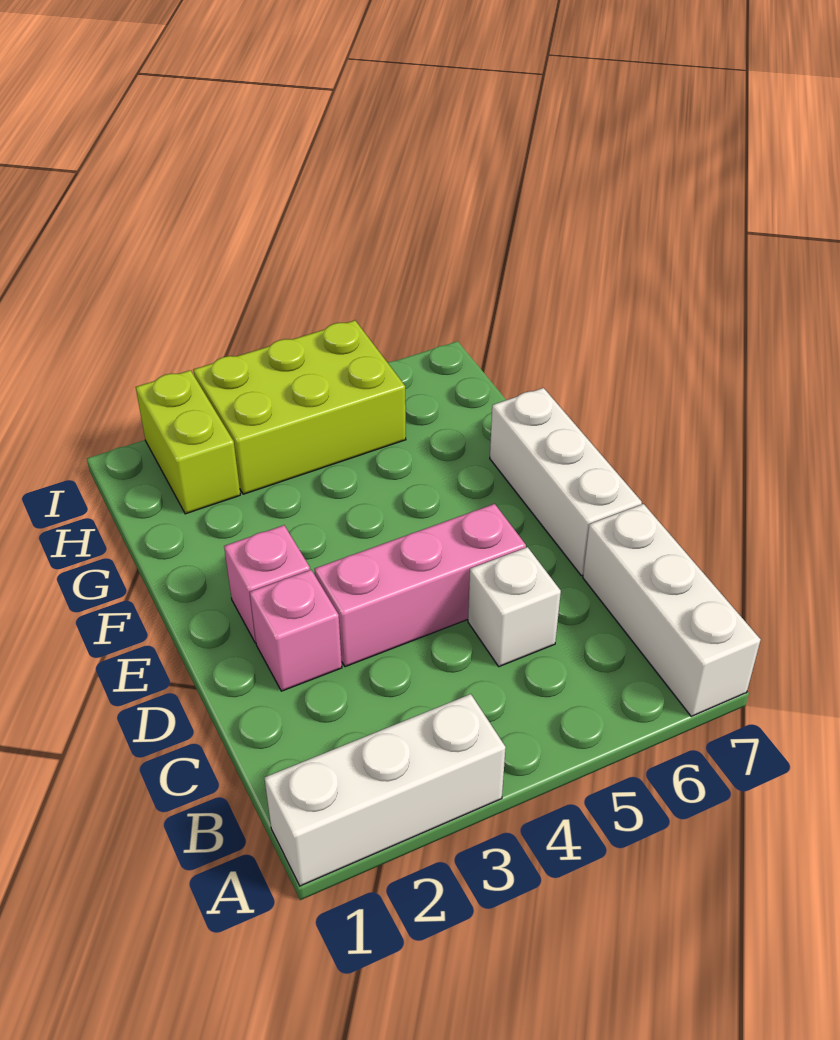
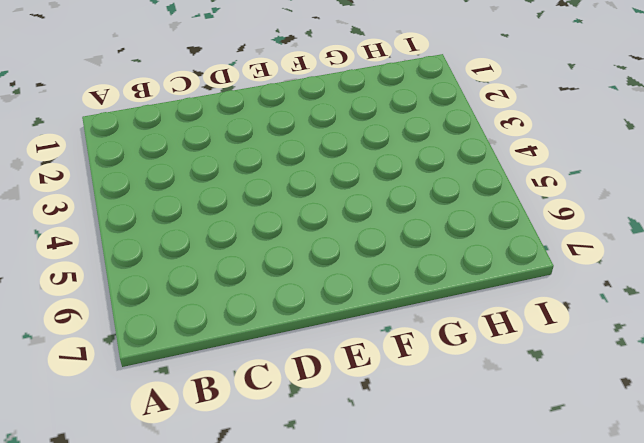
none -> white brick A1:A3 level 1
none -> white brick A7:C7 level 1

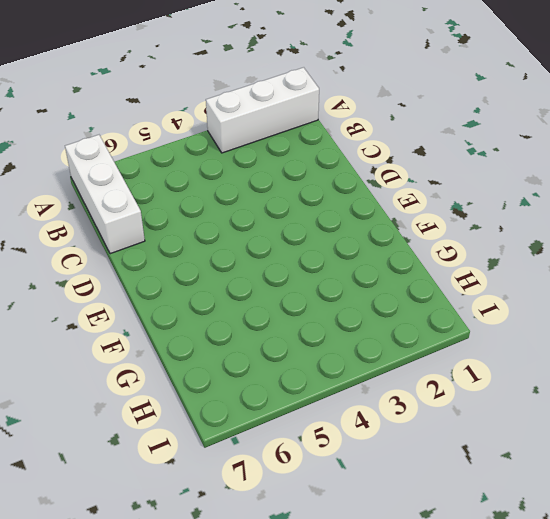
none -> white brick C5 level 1
none -> pink brick D2 level 1

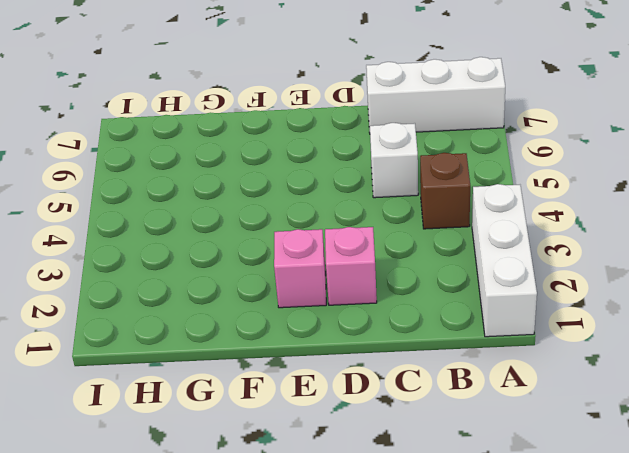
brown brick B4 level 1 -> none
none -> pink brick D3:D5 level 1
none -> white brick D7:F7 level 1

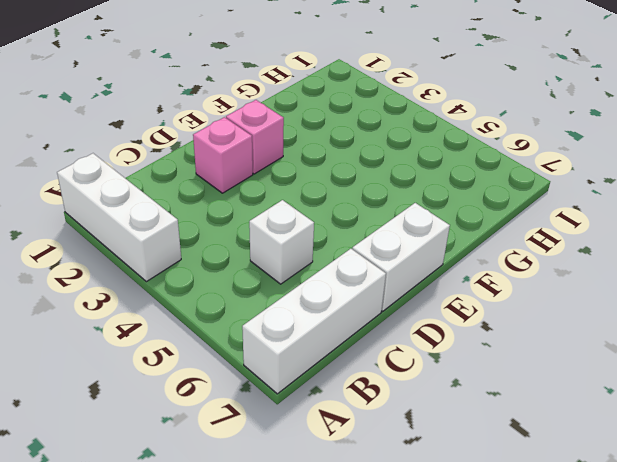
white brick D7:E7 level 1 -> white brick D7:F7 level 1
none -> pink brick D3:D5 level 1
none -> lime brick H2:I2 level 1

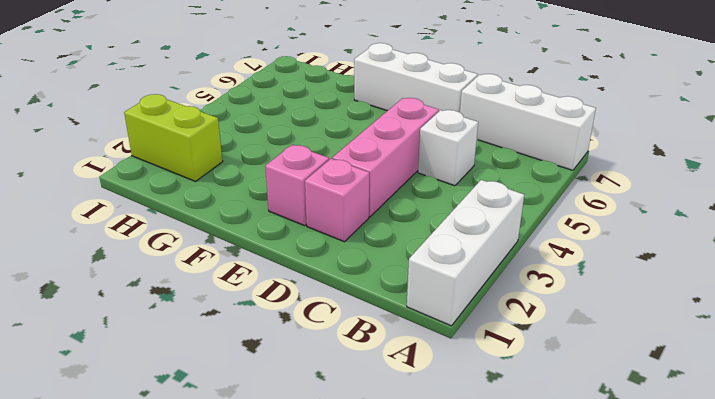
none -> lime brick H3:I5 level 1

